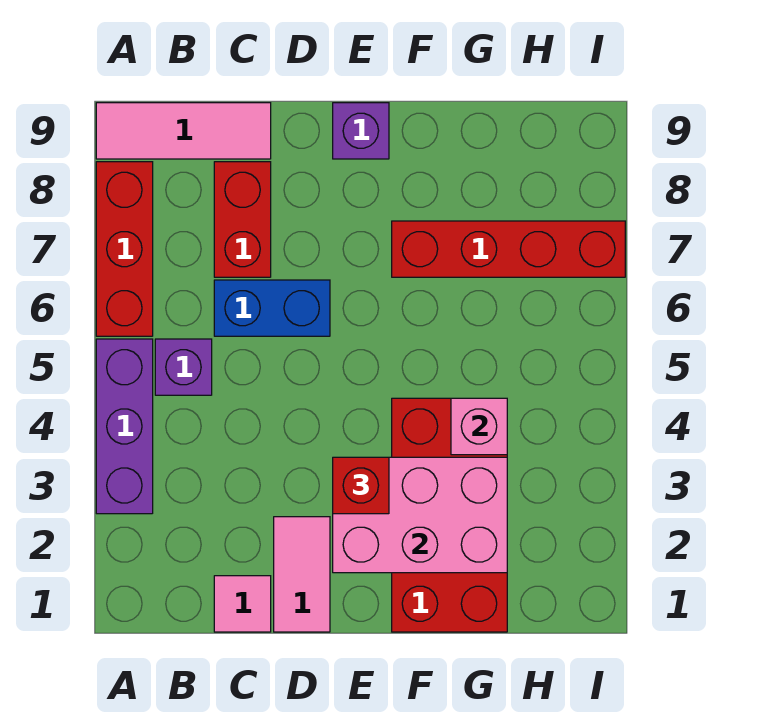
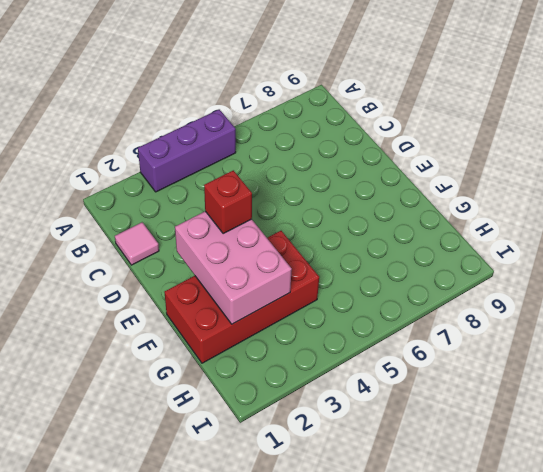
none -> red brick A6:A8 level 1
none -> pink tile A9:C9 level 1
none -> purple brick B5 level 1

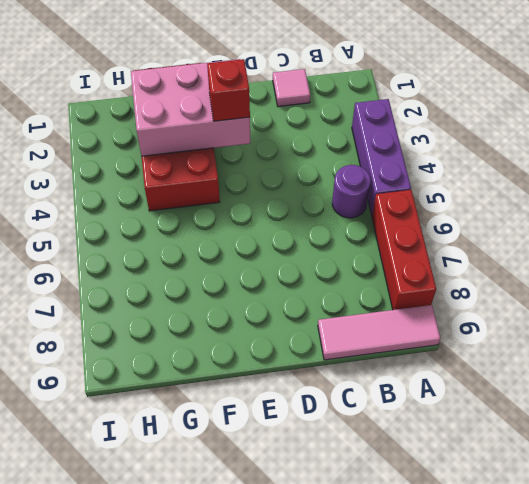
purple round brick B5 level 1 -> purple brick B5 level 1
none -> blue brick C6:D6 level 1
none -> red brick C7:C8 level 1
none -> pink tile D1:D2 level 1

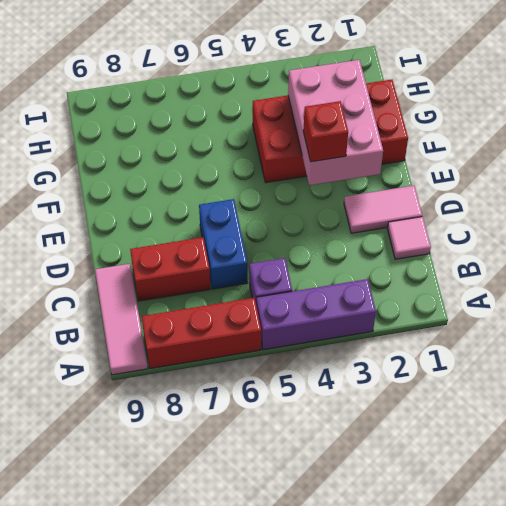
none -> purple brick E9 level 1
none -> red brick F7:I7 level 1
none -> pink brick G4 level 2

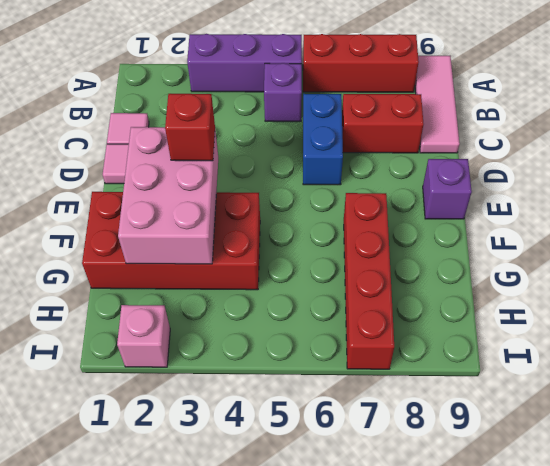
pink brick I2 level 1 -> pink brick G4 level 2

